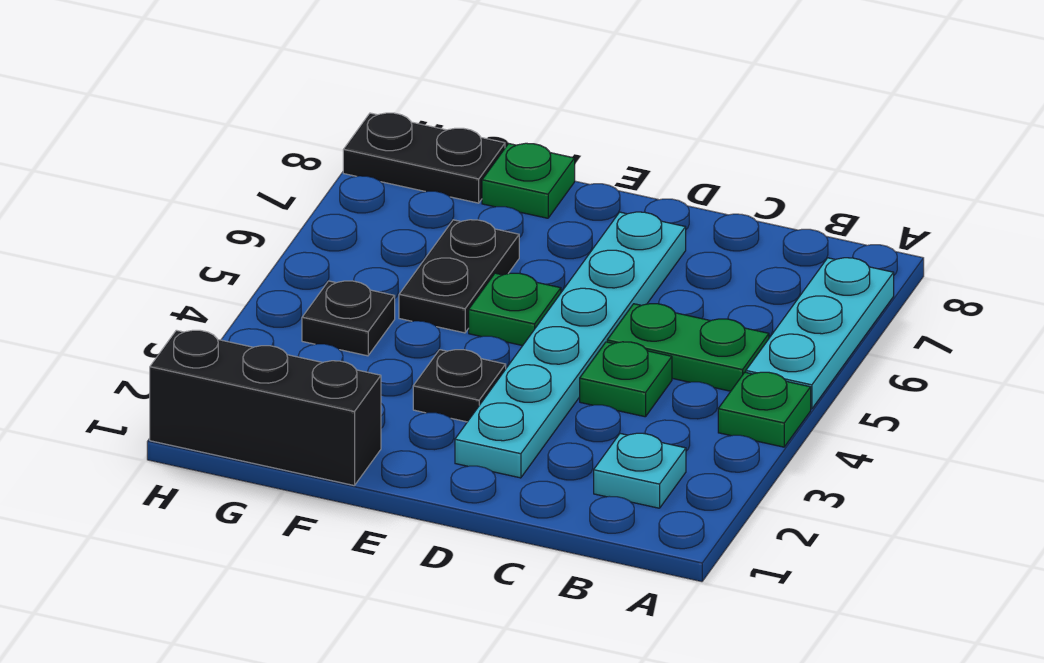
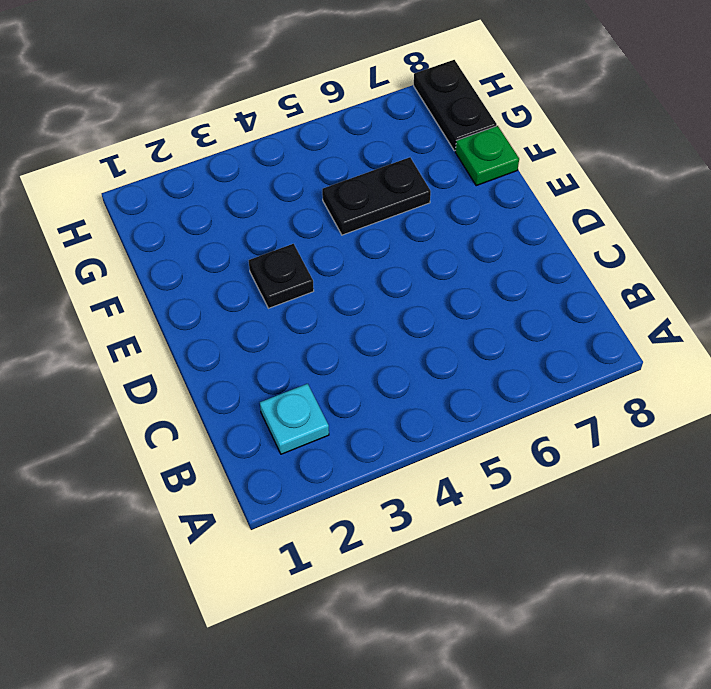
none -> green plate A4 level 1
none -> cyan plate A5:A7 level 1
none -> green plate B5:C5 level 1

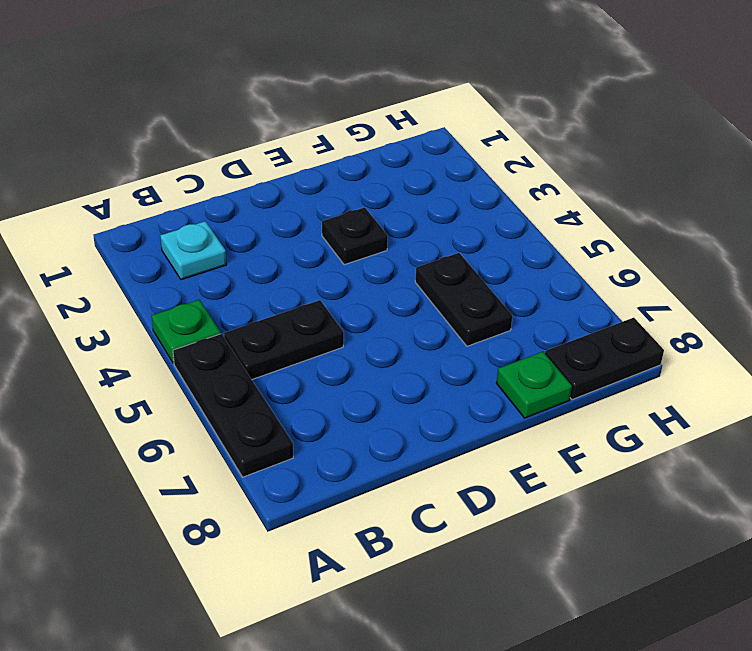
black plate A5:A7 level 1 -> cyan plate A5:A7 level 1
black plate B5:C5 level 1 -> green plate B5:C5 level 1
none -> green plate C4 level 1
none -> cyan plate D2:D7 level 1
none -> green plate E5 level 1

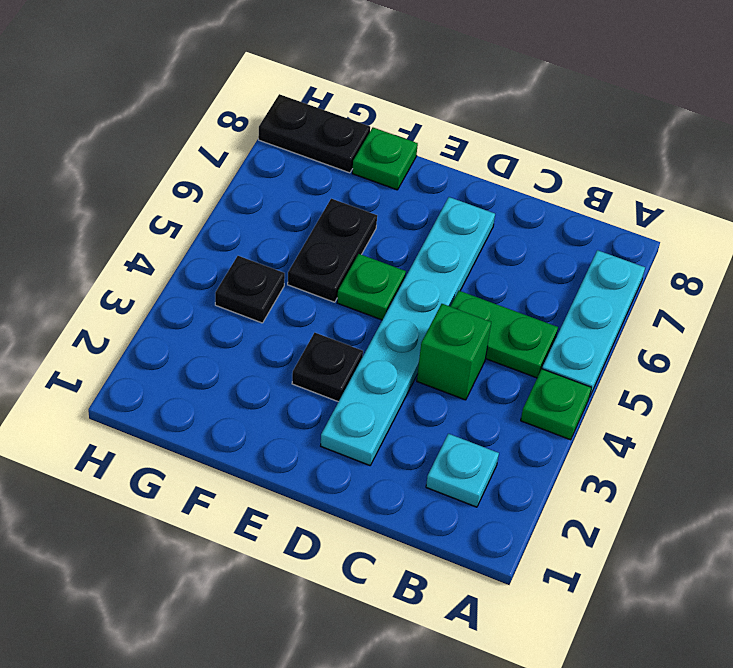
green brick C4 level 1 -> green plate C4 level 1
none -> black brick F1:H1 level 1

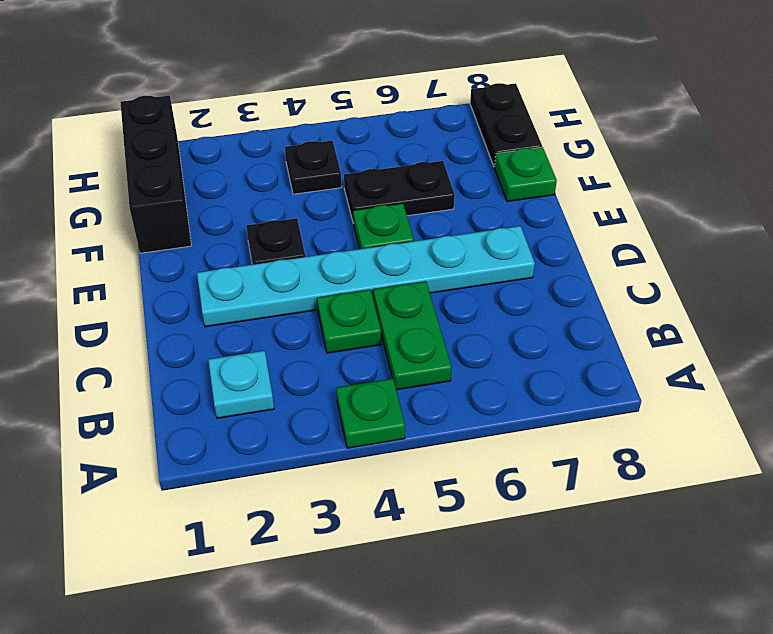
none -> cyan plate A5:A7 level 1

